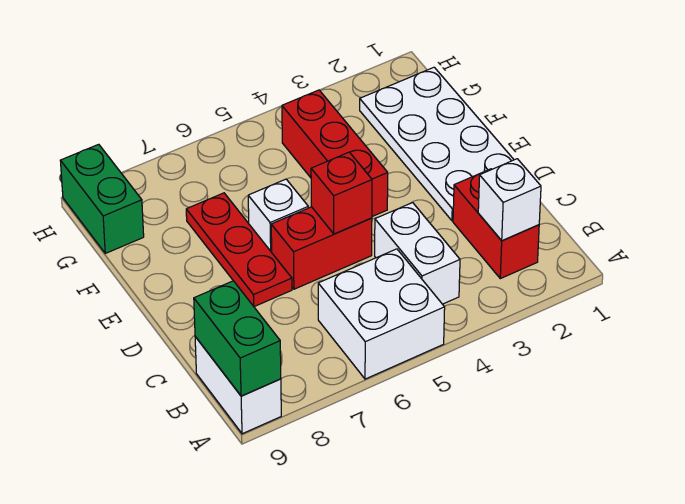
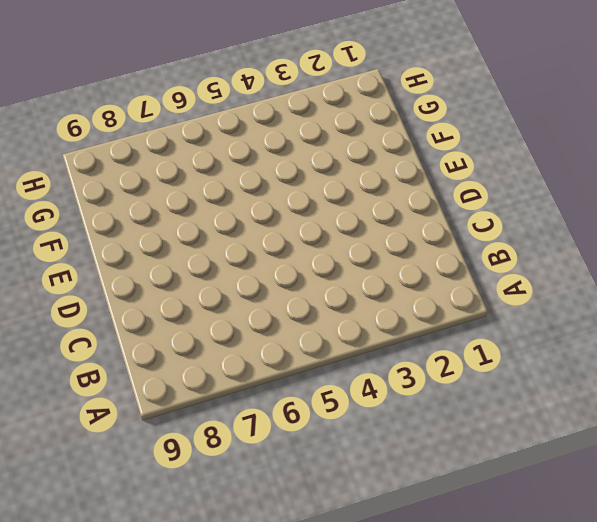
none -> white brick A5:B6 level 1
none -> white brick A9:B9 level 1
none -> red brick B2:C2 level 1

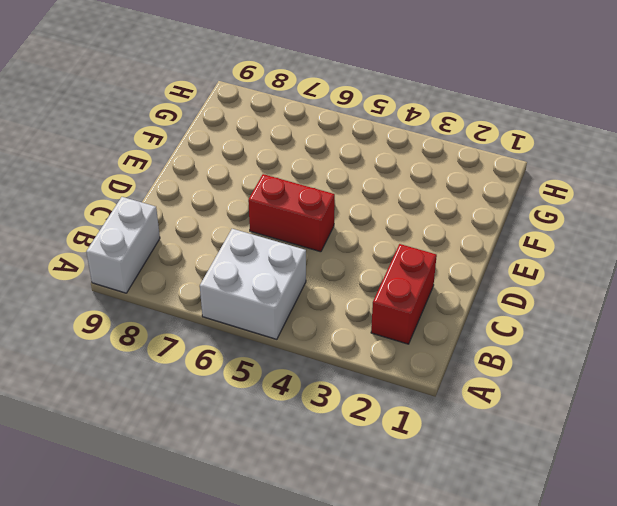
none -> white brick B4:C4 level 1
none -> white plate D1:G2 level 1
none -> red plate D7:F7 level 1

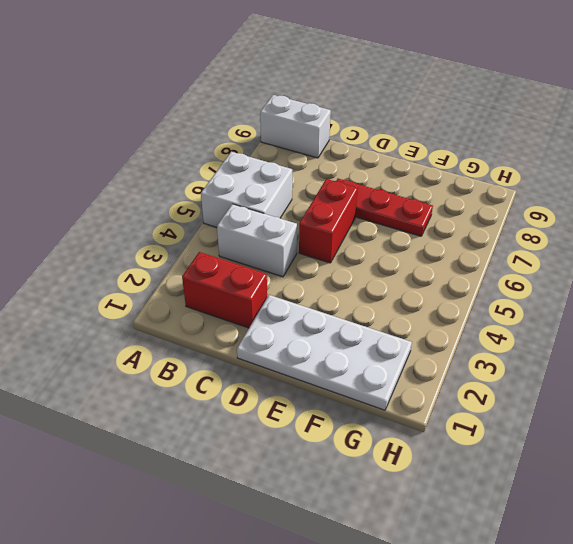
none -> red brick E4:G4 level 1
none -> white brick E6 level 1
none -> green brick G9:H9 level 1

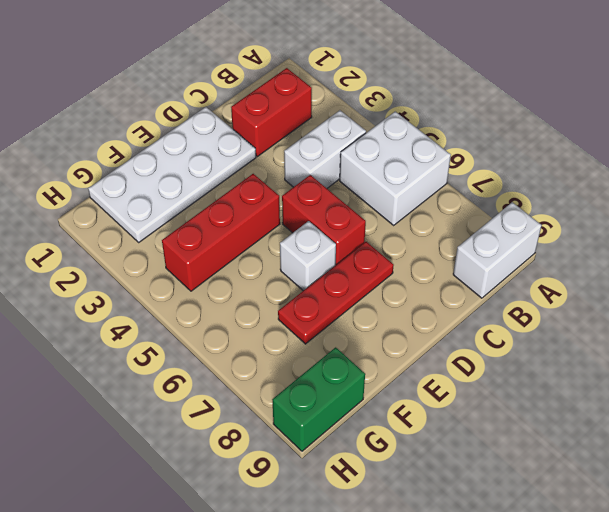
none -> green brick A9:B9 level 2
none -> white brick B2 level 2
none -> red brick D5 level 2

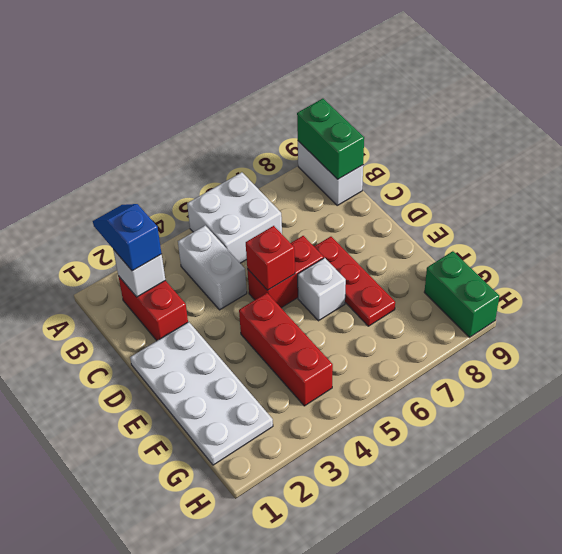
blue slope A2:B2 level 3 top B -> none

